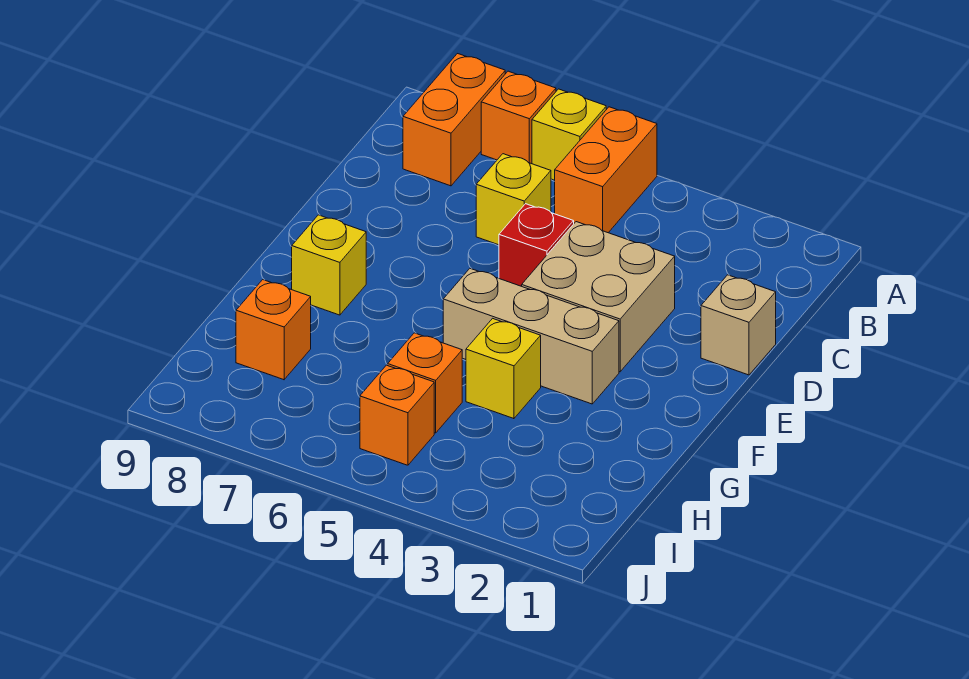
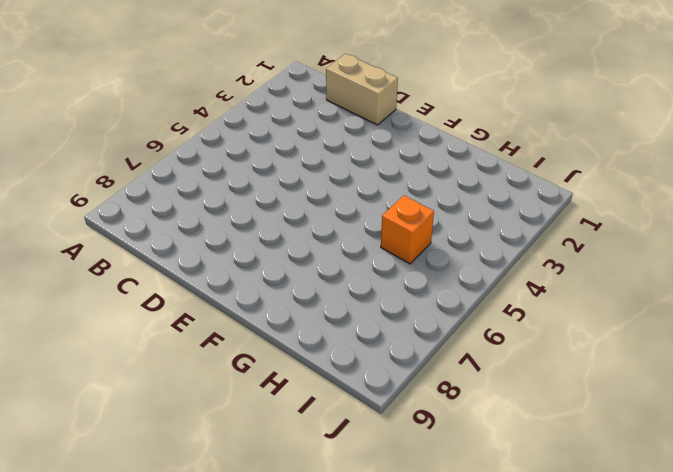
tan brick C1:D1 level 1 -> tan brick D1 level 1
none -> orange brick A5:B5 level 1
none -> yellow brick A6 level 1
none -> orange brick A7 level 1

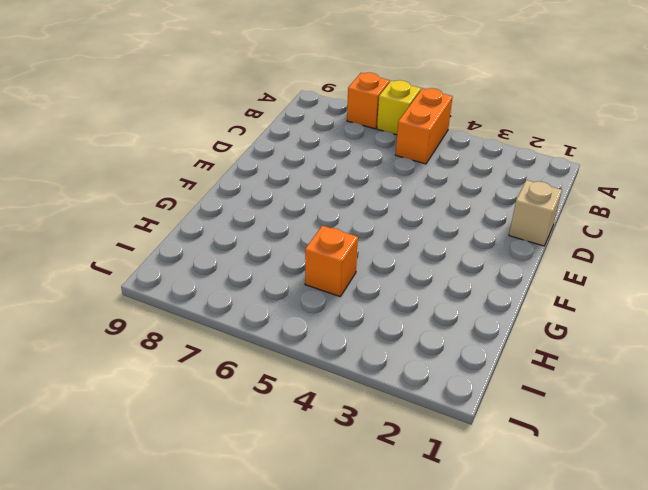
none -> orange brick A8:B8 level 1
none -> yellow brick C6 level 1
none -> tan brick D3:E4 level 1

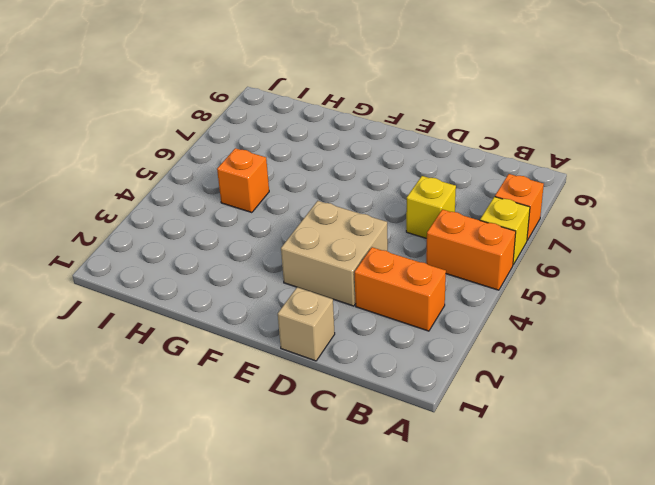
orange brick B3:C3 level 1 -> orange brick A8:B8 level 1
none -> red brick D5 level 1
none -> tan brick F3:F5 level 1
none -> yellow brick F8 level 1

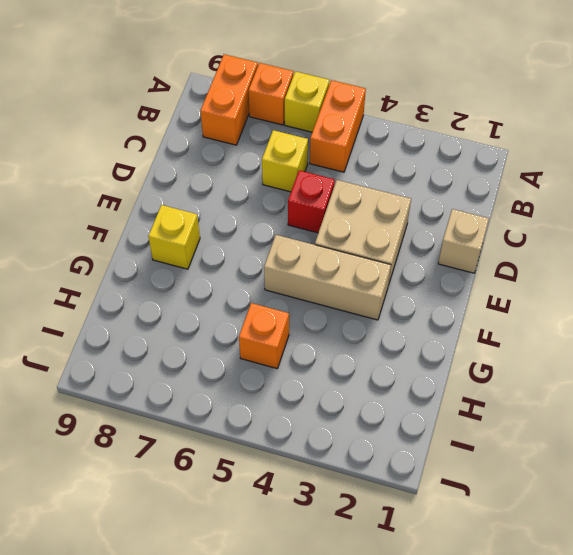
none -> yellow brick G4 level 1
none -> orange brick H8 level 1
none -> orange brick I5 level 1

